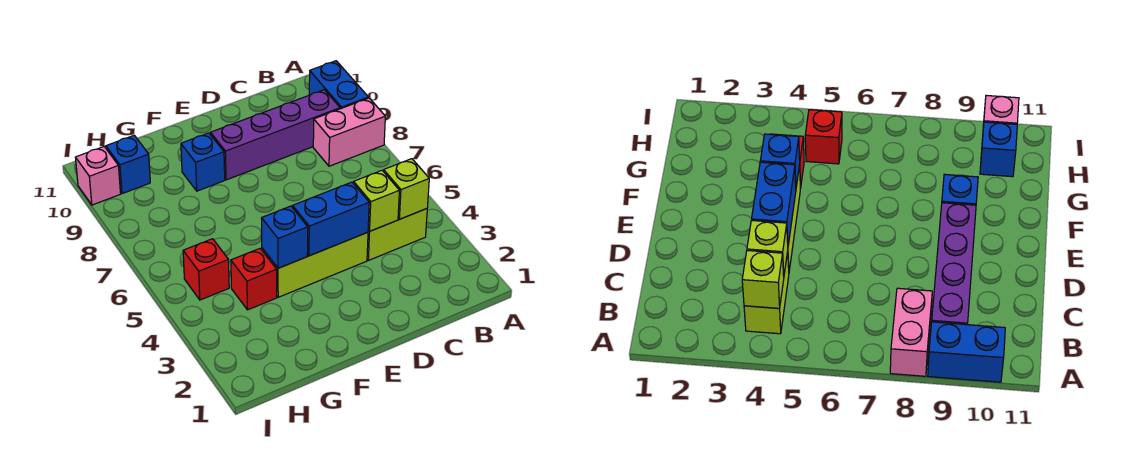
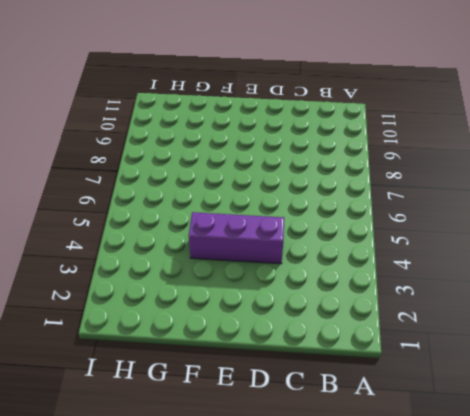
purple brick D4:F4 level 1 -> lime brick D4:F4 level 1
none -> pink brick A8:B8 level 1
none -> blue brick A9:A10 level 1
none -> lime brick B4:C4 level 1

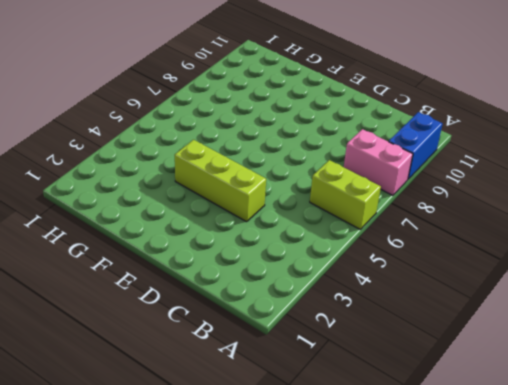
lime brick A6:B6 level 1 -> lime brick B4:C4 level 1
none -> purple brick B9:E9 level 1
none -> blue brick F9 level 1
none -> red brick G4 level 1

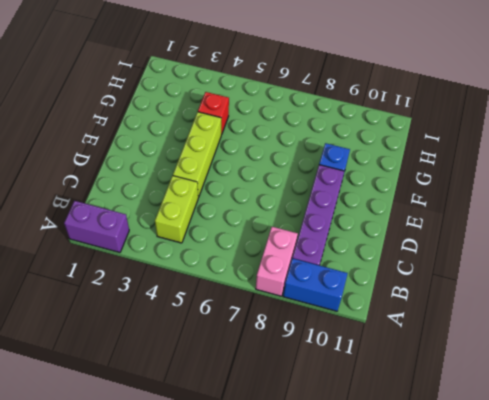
purple brick A1:A2 level 1 -> none
none -> red brick H5 level 1
none -> blue brick H10 level 1
none -> pink brick I10 level 1

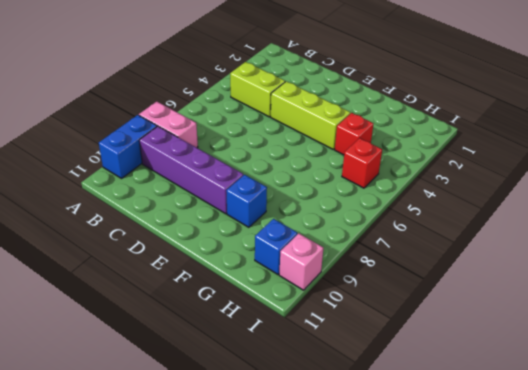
none -> lime brick B4 level 2
none -> lime brick C4 level 2
none -> blue brick D4:E4 level 2

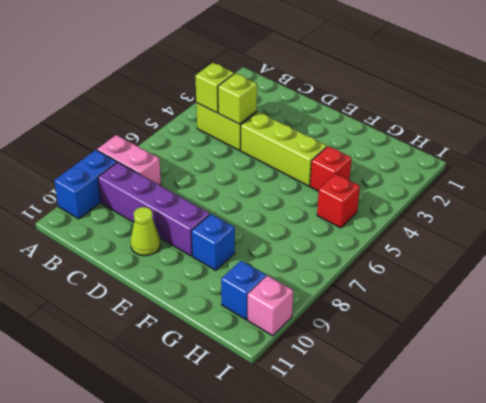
lime cone D10 level 1 -> none
none -> blue brick D4:E4 level 2
none -> blue brick F4 level 2

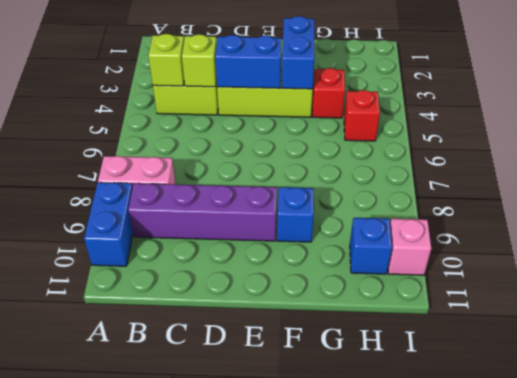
blue brick F3:F4 level 2 -> blue brick F4 level 2

